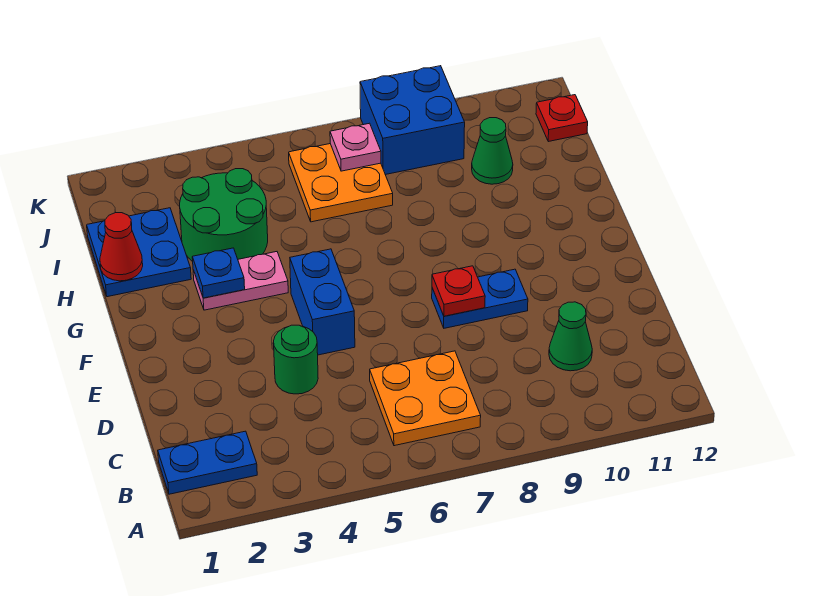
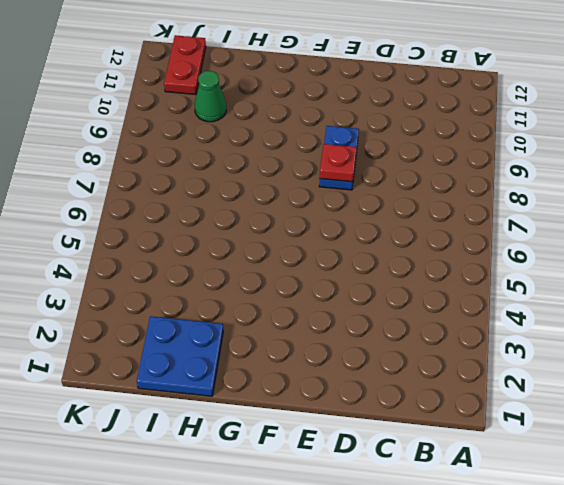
red plate J11:J12 level 1 -> red plate J12 level 1
none -> blue plate B1:B2 level 1
none -> orange plate B6:C7 level 1
none -> green cone C10 level 1

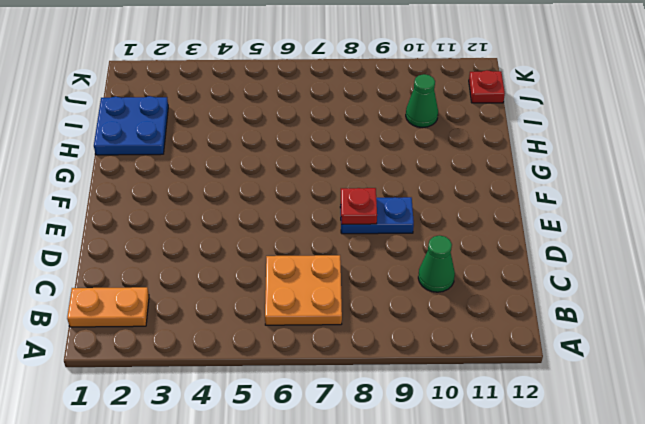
orange plate B1:B2 level 1 -> blue plate B1:B2 level 1
none -> green round brick D4 level 1
none -> blue brick E5:F5 level 1
none -> pink plate G3:G4 level 1

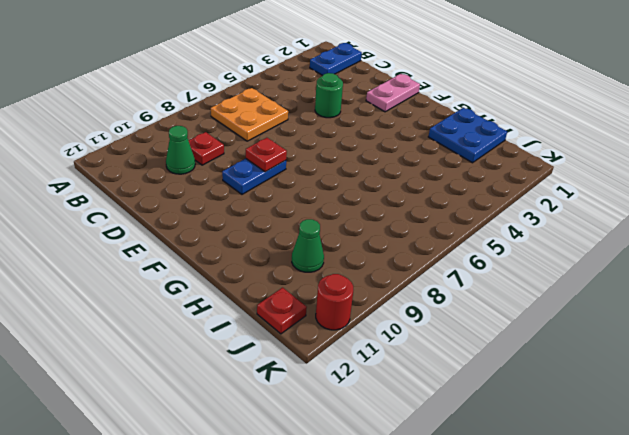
red plate C9 level 1 -> none
pink plate E1:E2 level 1 -> pink plate G3:G4 level 1
red round brick K11 level 1 -> none
none -> blue brick E5:F5 level 1
none -> green round brick H3:I4 level 1
none -> orange plate I6:J7 level 1

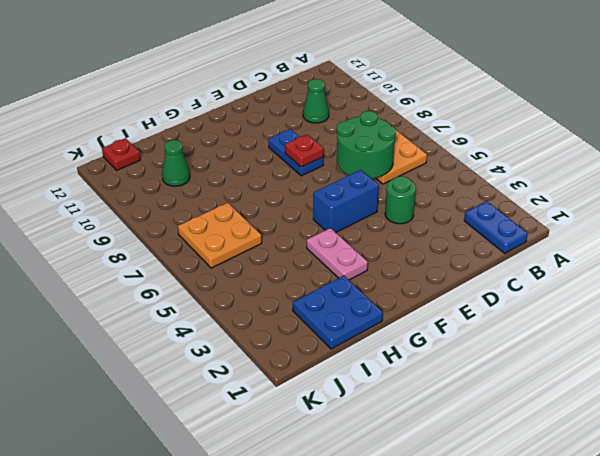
green round brick C6:D7 level 2 -> green round brick H3:I4 level 1
none -> blue brick J8:K9 level 1
none -> blue plate G3 level 2
none -> red cone H1 level 2

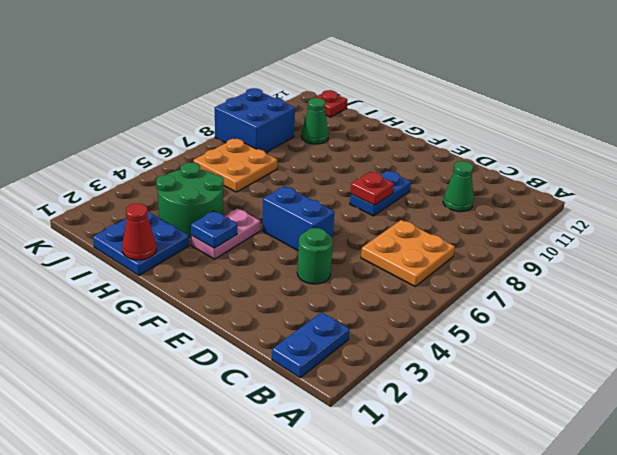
none -> pink plate J7 level 2

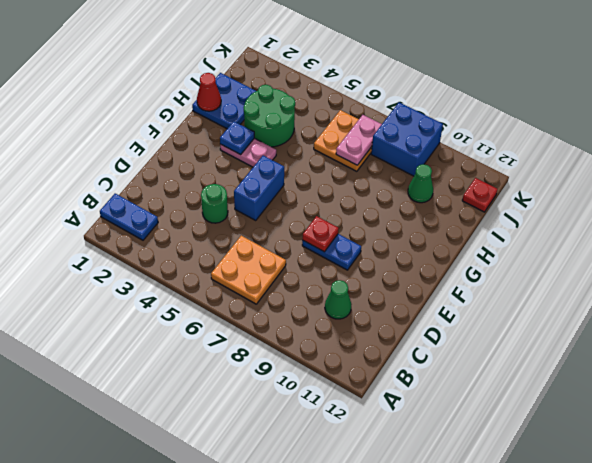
pink plate I7:J7 level 2 -> pink plate J7 level 2

